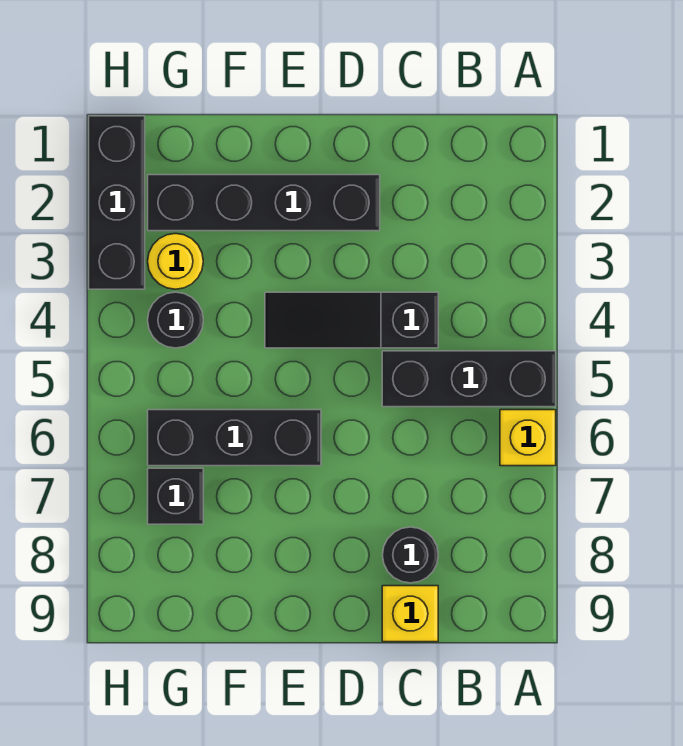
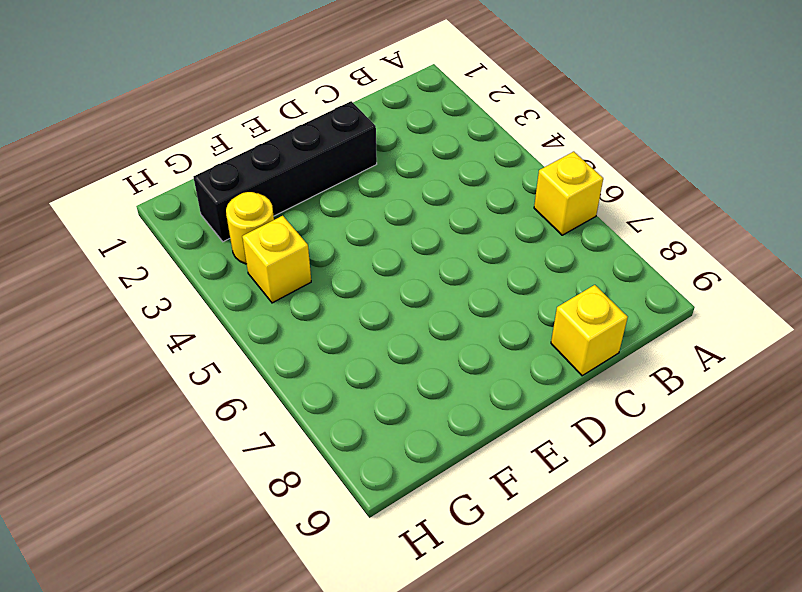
yellow brick G4 level 1 -> black round brick G4 level 1
none -> black brick A5:C5 level 1
none -> black slope C4:E4 level 1 top C

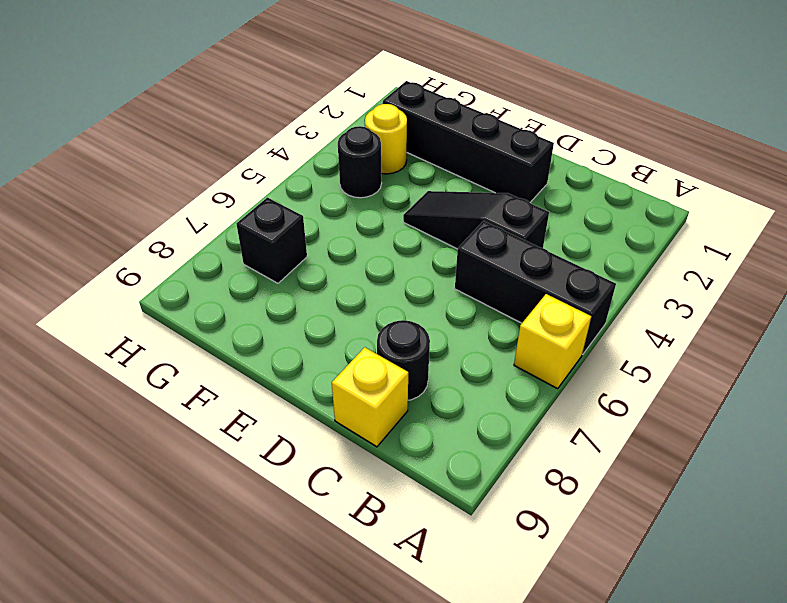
none -> black brick E6:G6 level 1
none -> black brick H1:H3 level 1

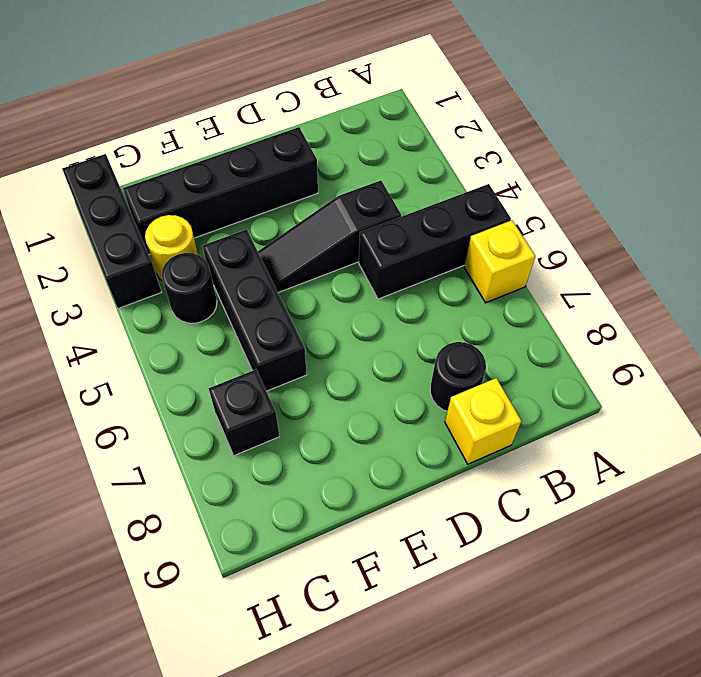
black brick F4:F6 level 1 -> black brick E6:G6 level 1

